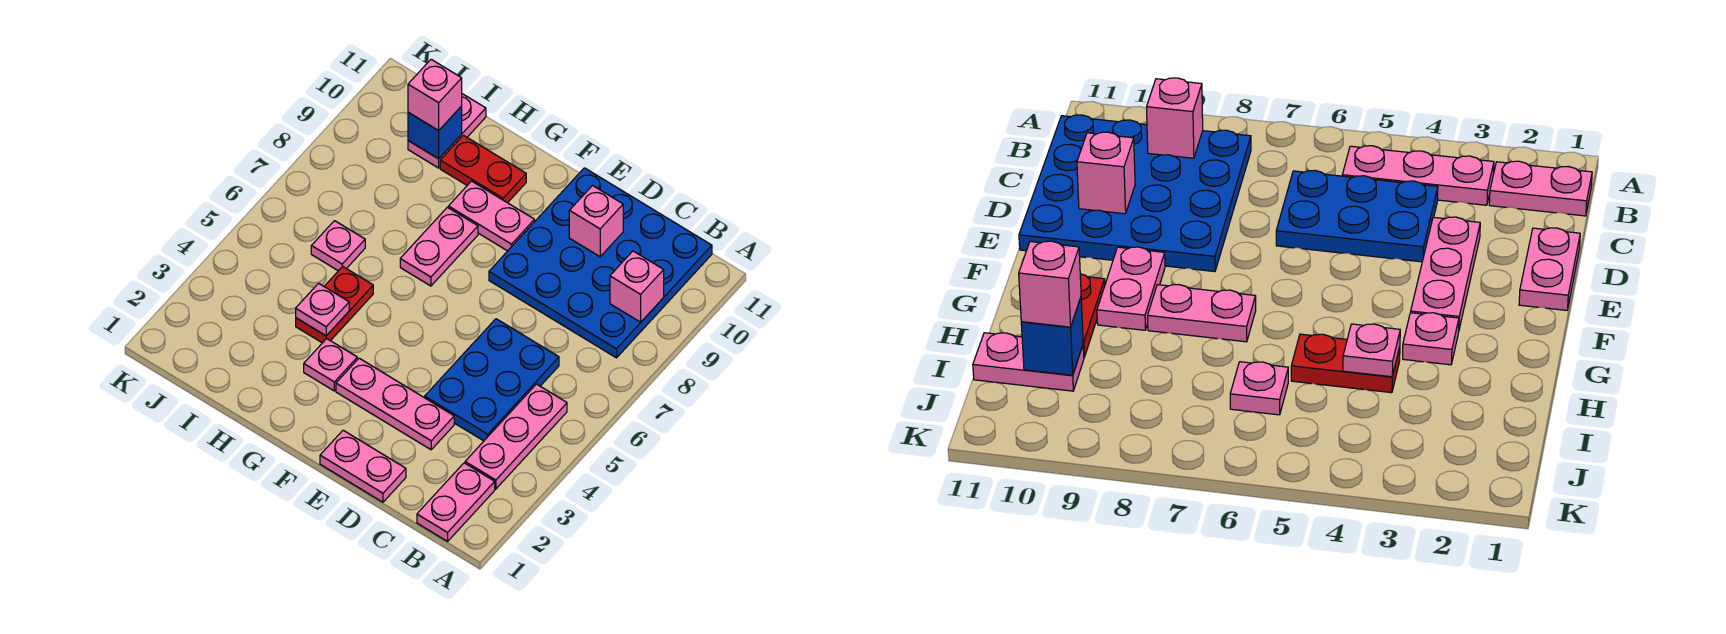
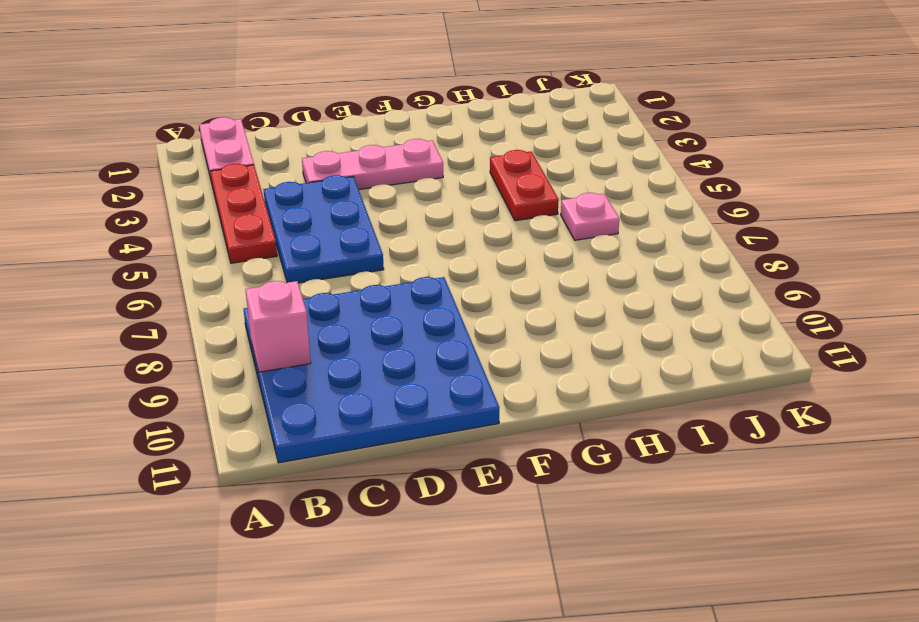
red plate B3:B5 level 1 -> pink plate B3:B5 level 1
none -> pink plate D1:E1 level 1
none -> pink plate F9:G9 level 1
none -> pink plate G3 level 1

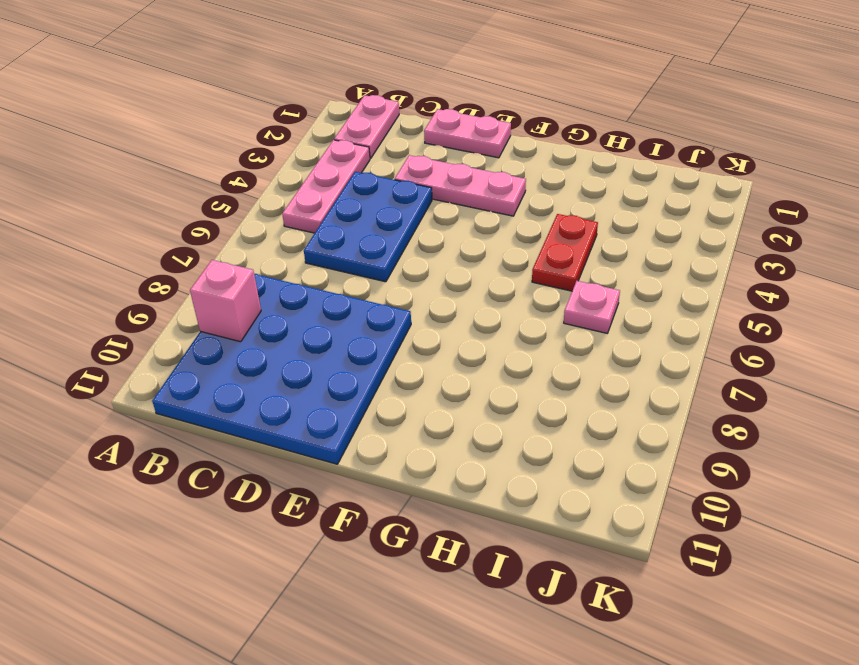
none -> pink plate F9:G9 level 1
none -> pink plate G3 level 1
none -> pink plate G7:G8 level 1

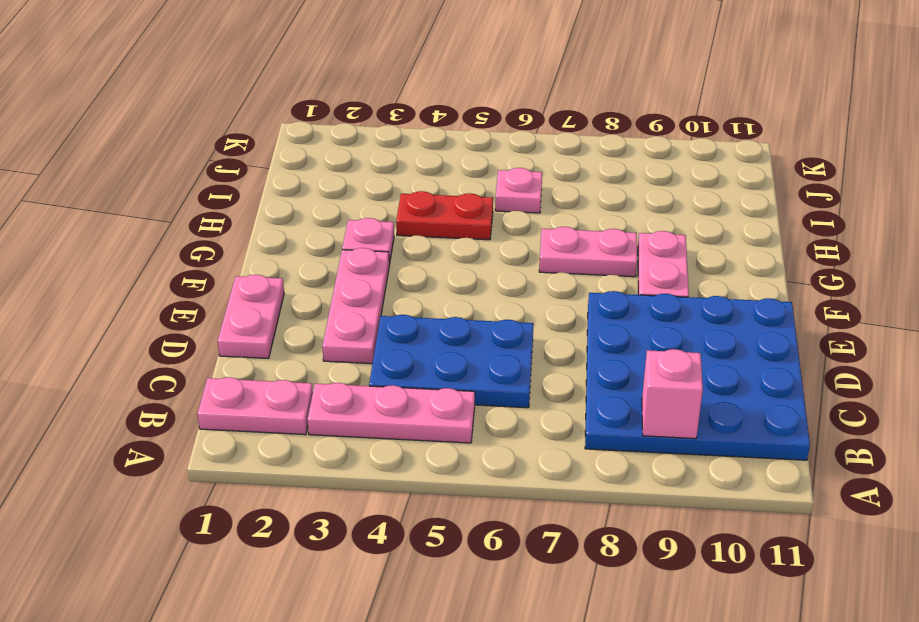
none -> red plate G10:H10 level 1
none -> pink plate I10:I11 level 1
none -> pink brick D10 level 2

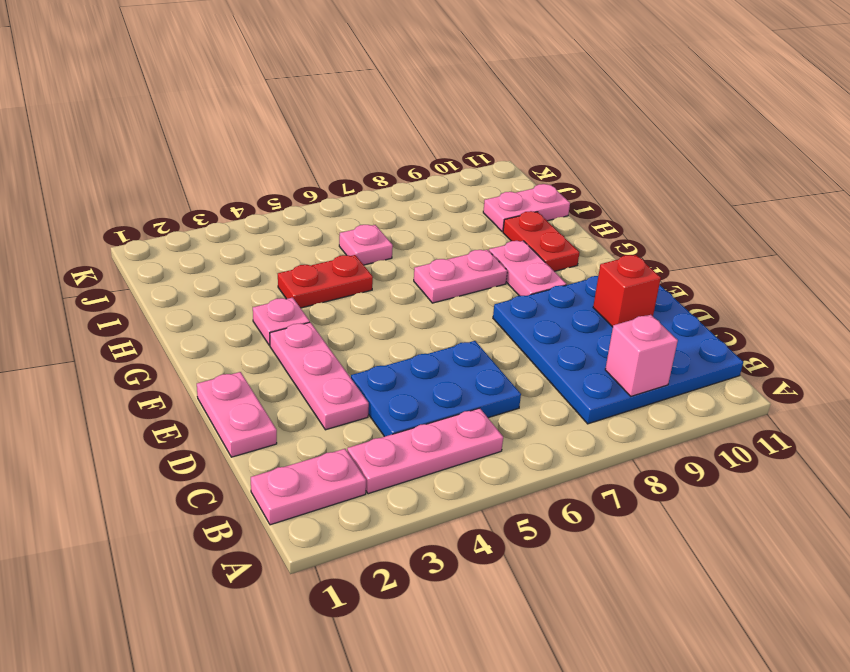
red brick D10 level 2 -> pink brick D10 level 2
none -> pink plate H4 level 2
none -> blue brick I10 level 2
none -> pink brick I10 level 3

